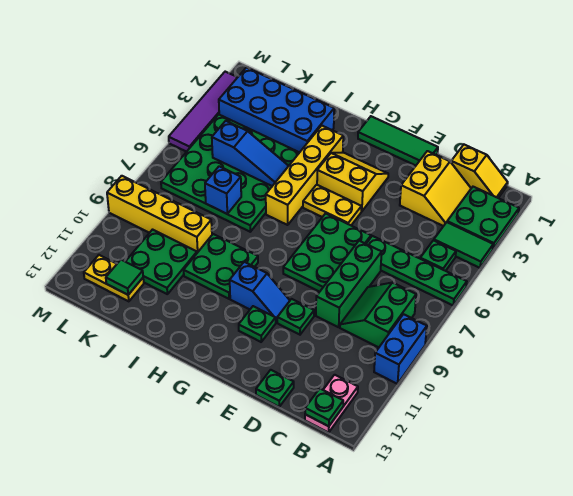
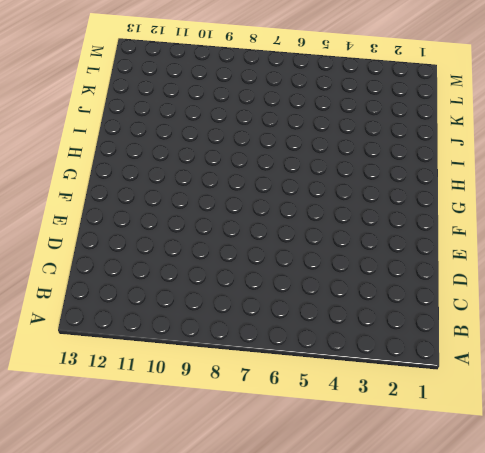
none -> green plate A2:B3 level 1
none -> green tile A4:B4 level 1
none -> green plate A6:D6 level 1
none -> blue brick A9:A10 level 1

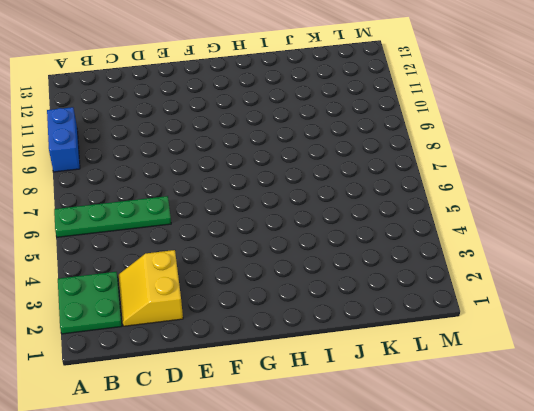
none -> green tile A4:B4 level 1
none -> yellow slope B1:C1 level 1 top C
none -> green plate B5 level 1
none -> green slope B8:C9 level 1 top B

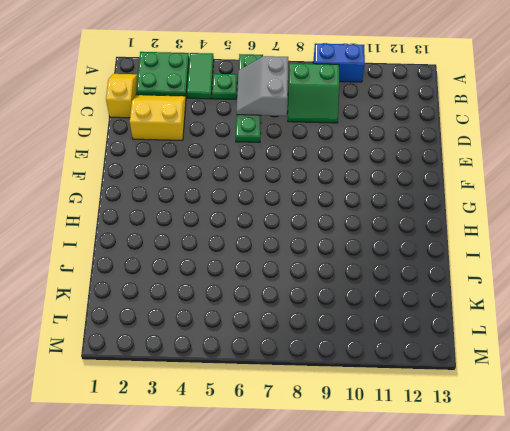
grey slope B6:C7 level 2 top 7 -> none
none -> pink plate B12:B13 level 1
none -> green brick D7:D9 level 1
none -> green plate D13 level 1
none -> green tile E1:G1 level 1

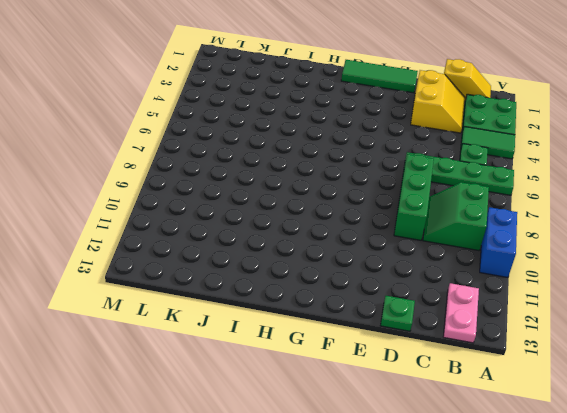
none -> green plate E6:F8 level 1
none -> green plate E10 level 1
none -> yellow slope F3:G4 level 1 top 4
none -> yellow plate F5:G5 level 1

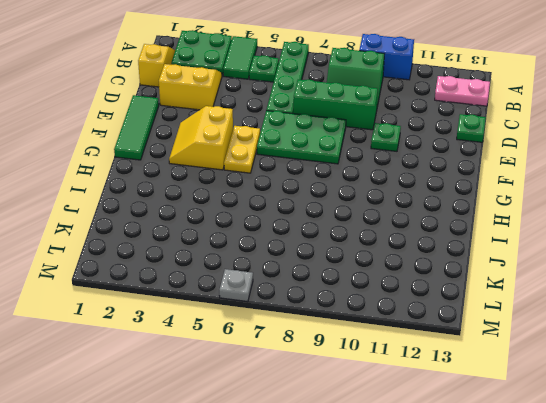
grey plate M6 level 1 -> none
none -> blue slope F10:G10 level 1 top G
none -> green plate F11 level 1
none -> yellow brick H3:H6 level 1
none -> green plate H9:I10 level 1

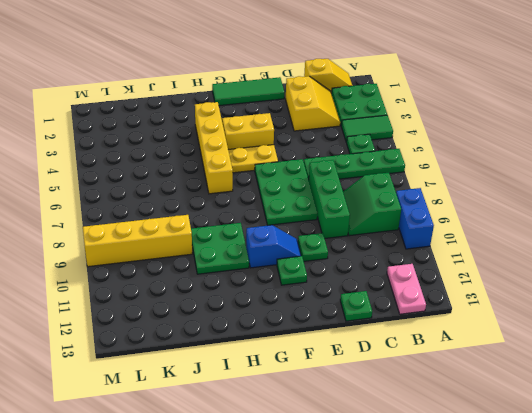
none -> blue brick I2:L3 level 1
none -> green plate I4:L7 level 1
none -> green plate J10:K11 level 1
none -> yellow plate K12:L12 level 1

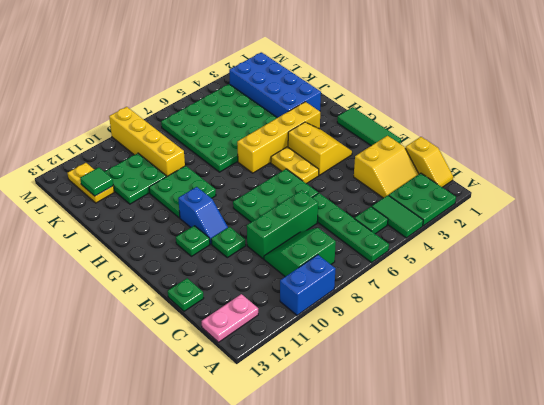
none -> purple tile M2:M5 level 1
none -> green plate B13 level 2
none -> blue slope I5:K5 level 2 top K
none -> blue brick J7 level 2

